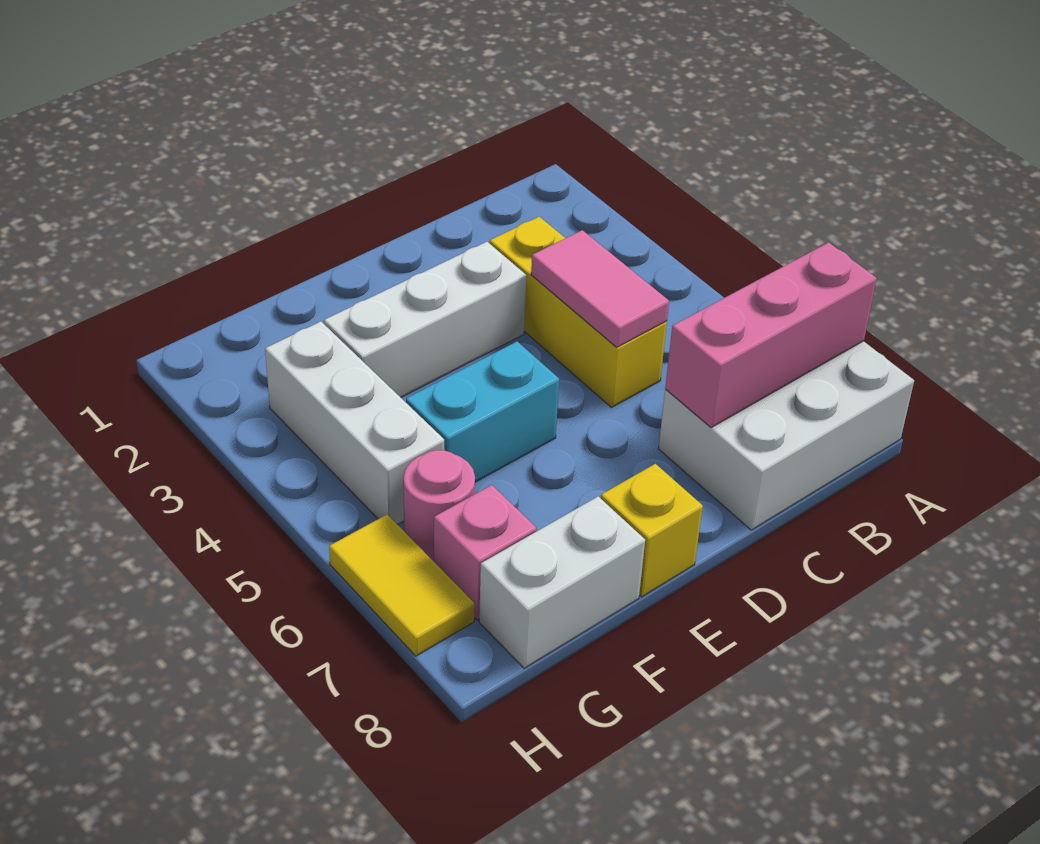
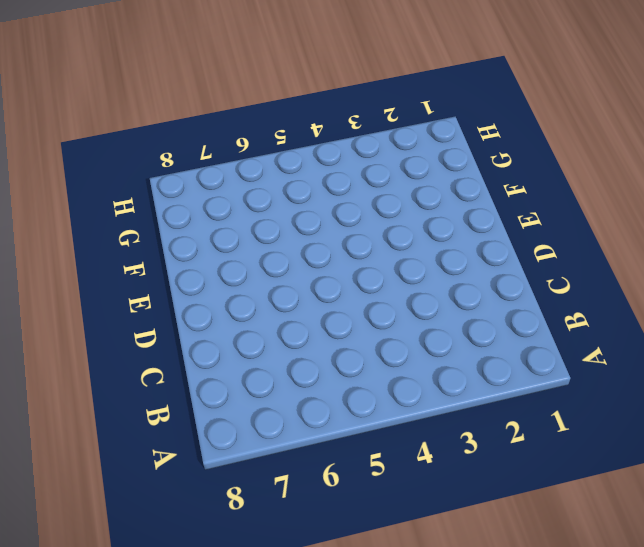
none -> white brick A7:C8 level 1
none -> yellow brick C3:C5 level 1
none -> white brick D3:F3 level 1

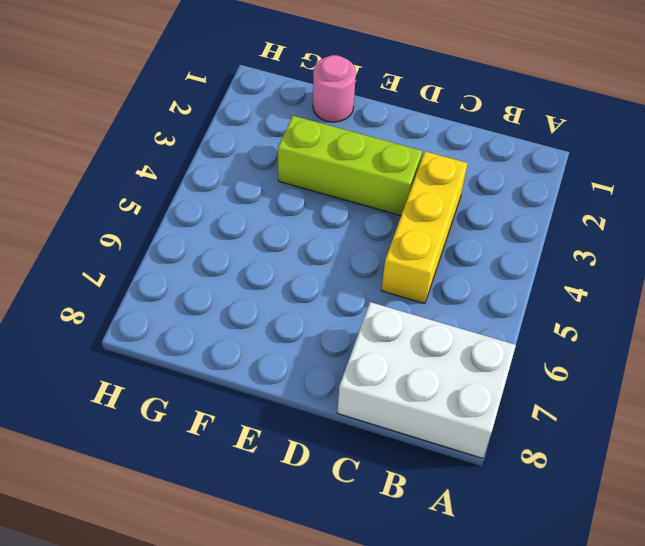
lime brick D3:F3 level 1 -> white brick D3:F3 level 1
pink round brick F1 level 1 -> pink round brick G6 level 1
none -> cyan brick E5:F5 level 1
none -> yellow brick E8 level 1
none -> white brick F8:G8 level 1

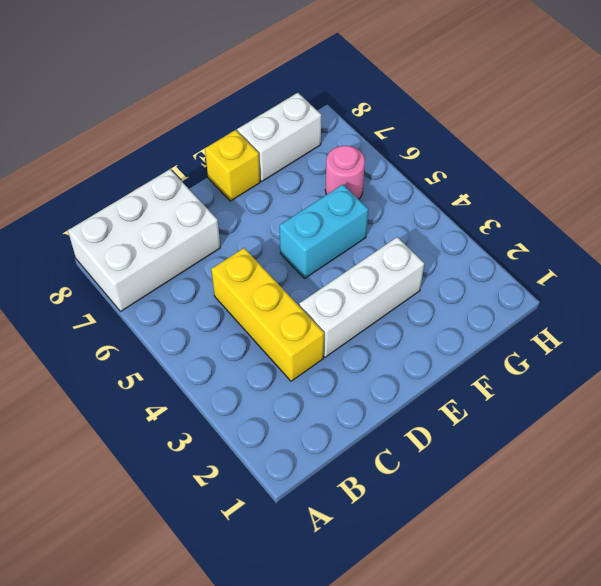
none -> white brick G3:G5 level 1
none -> pink brick G7 level 1
none -> yellow tile H6:H7 level 1

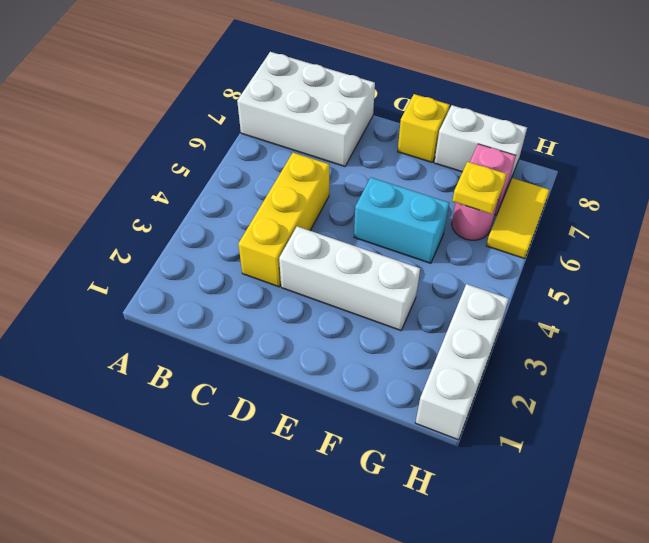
yellow plate G6 level 2 -> none
white brick H1:H3 level 1 -> white brick G3:G5 level 1
none -> pink brick A7:C7 level 2
none -> pink tile C4:C5 level 2

